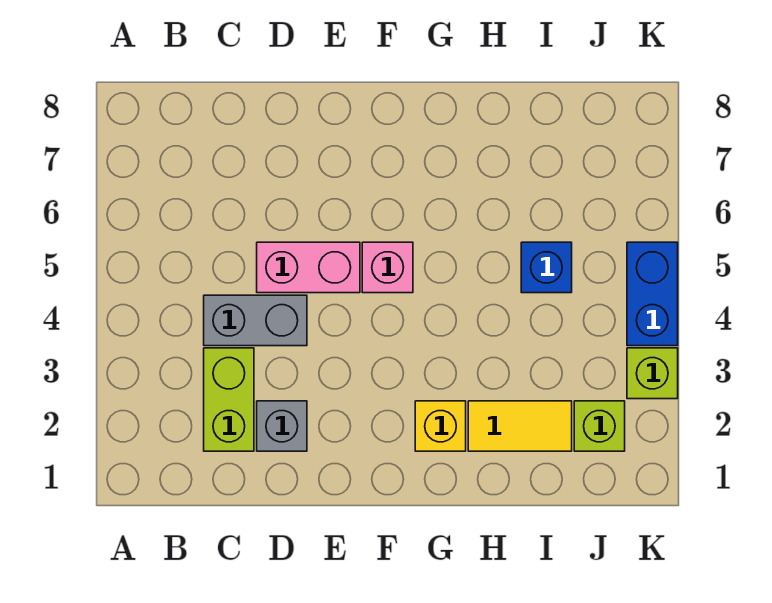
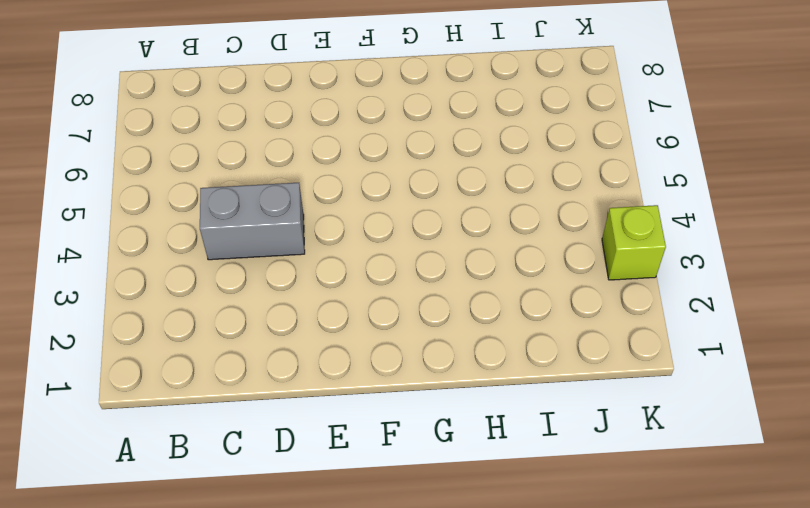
none -> lime brick C2:C3 level 1
none -> grey brick D2 level 1

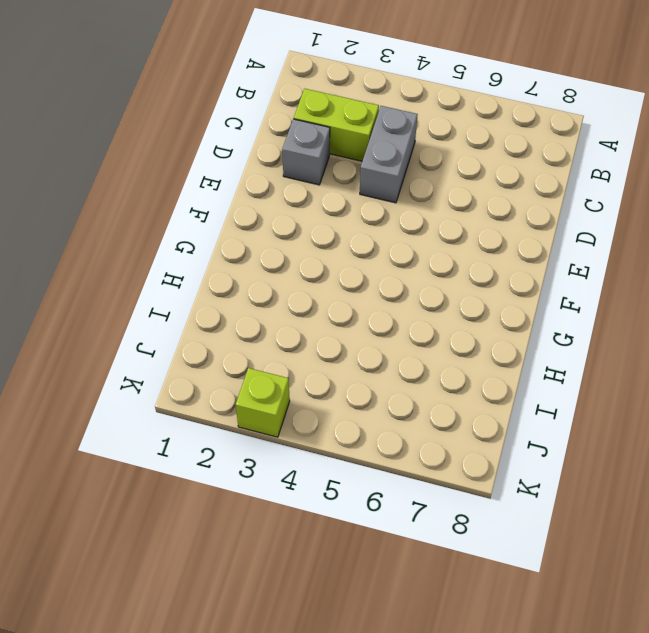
none -> pink brick D5:E5 level 1
none -> pink brick F5 level 1

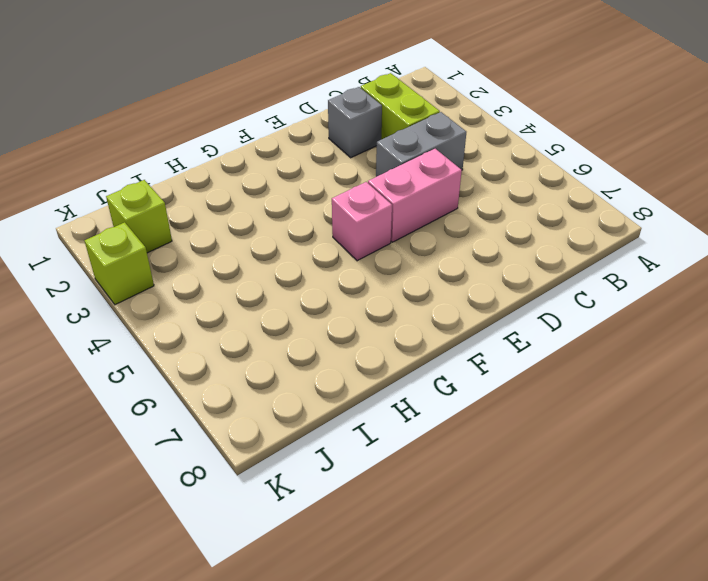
none -> yellow brick G2 level 1
none -> yellow tile H2:I2 level 1

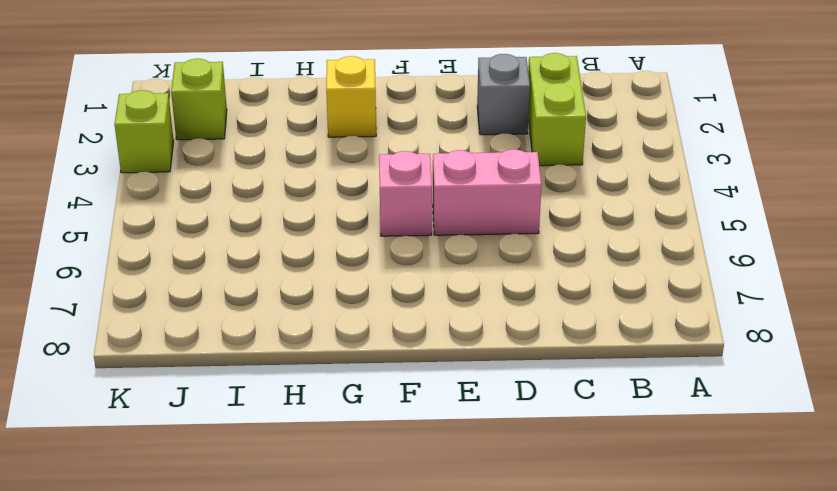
none -> grey brick C4:D4 level 1
none -> yellow tile H2:I2 level 1

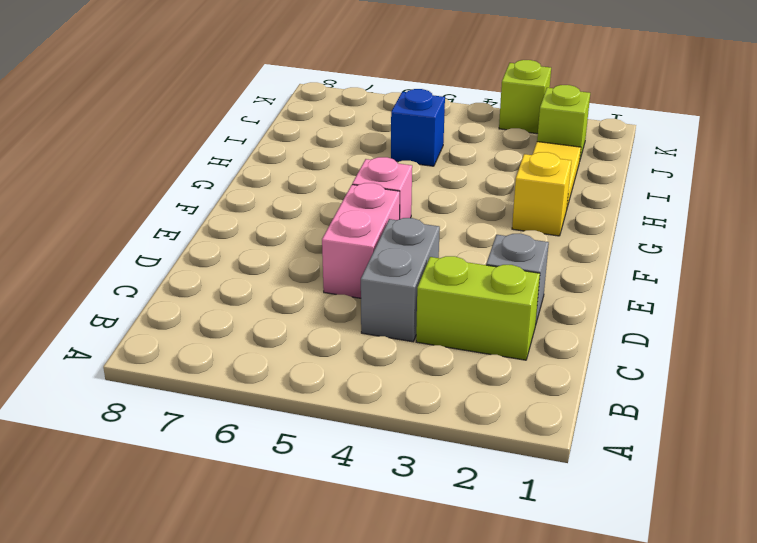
none -> blue brick K4:K5 level 1

